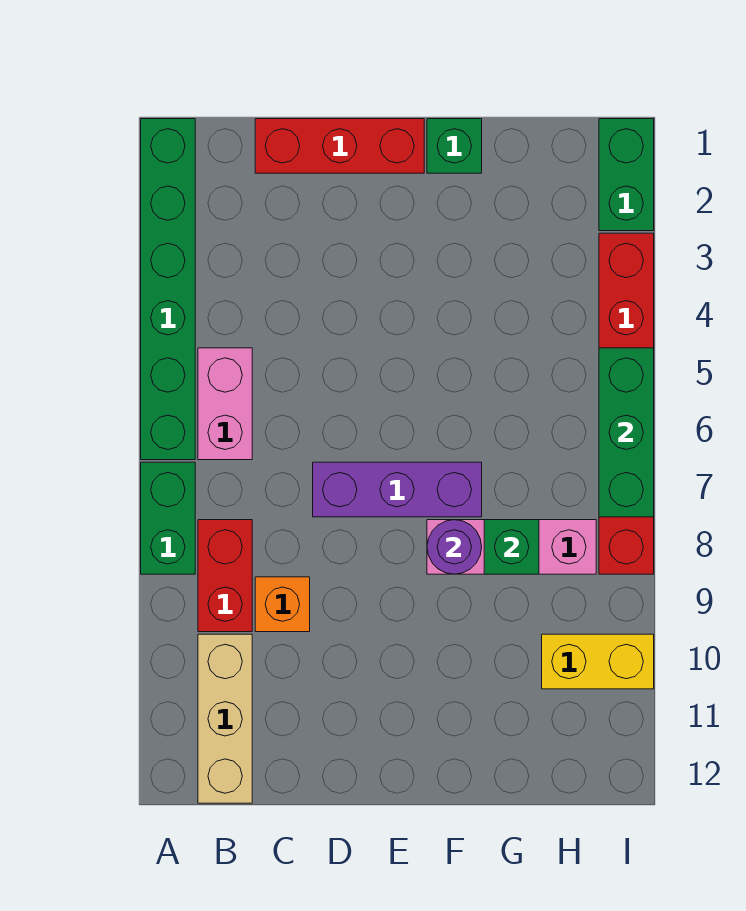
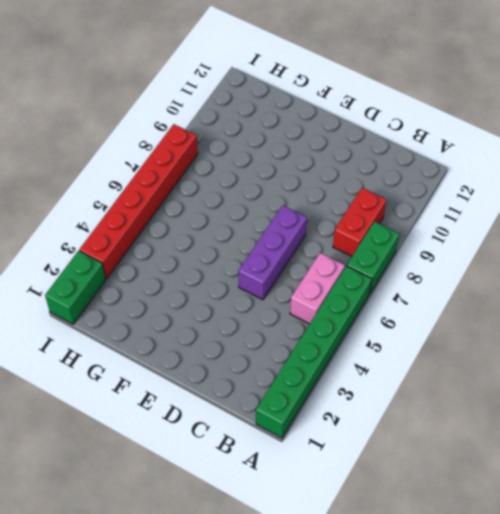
purple brick D5:D7 level 1 -> purple brick D7:F7 level 1
none -> tan brick B10:B12 level 1
none -> red brick C1:E1 level 1
none -> orange brick C9 level 1

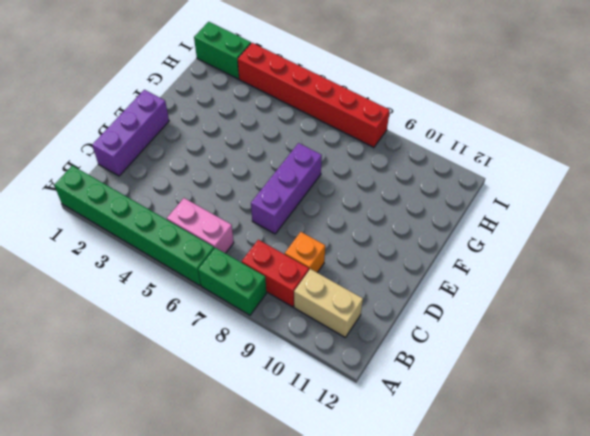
tan brick B10:B11 level 1 -> tan brick B10:B12 level 1
purple brick C1:E1 level 1 -> red brick C1:E1 level 1
none -> green brick F1 level 1
none -> pink brick F8:H8 level 1
none -> yellow brick H10:I10 level 1

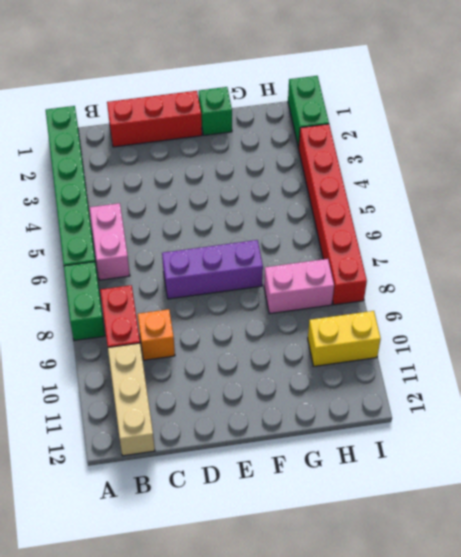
pink brick G8:H8 level 1 -> pink brick F8:H8 level 1
none -> purple round brick F8 level 2
none -> green brick G8 level 2
none -> green brick I5:I7 level 2

